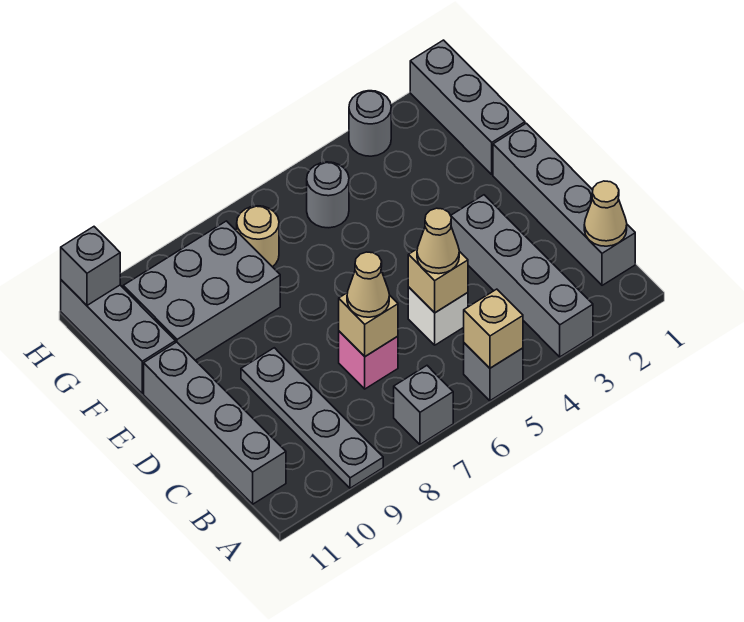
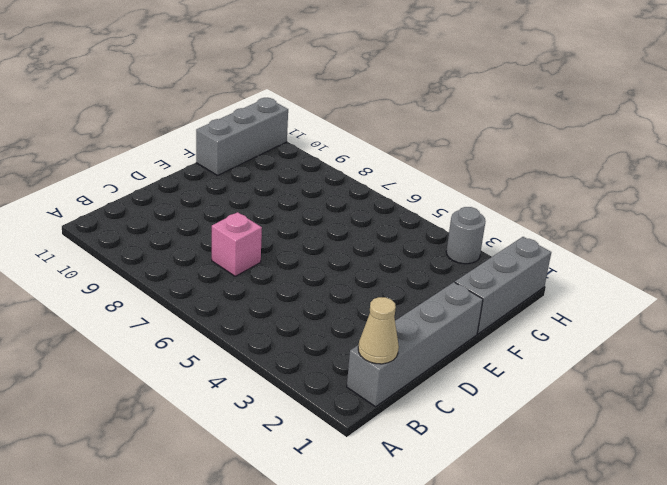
none -> grey brick A3:D3 level 1
none -> grey brick A5 level 1
none -> grey brick A7 level 1

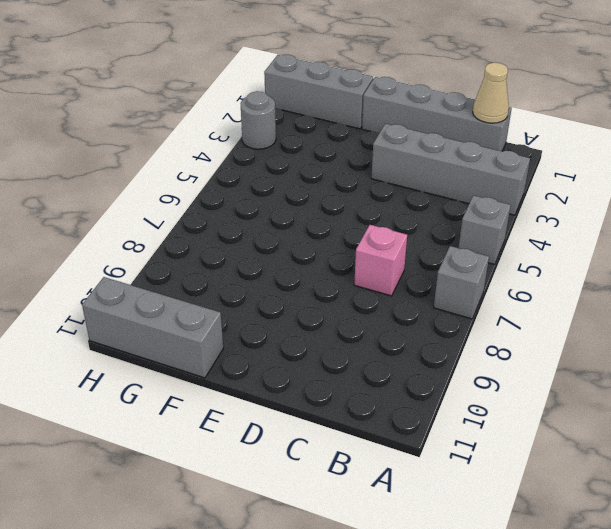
none -> grey plate A9:D9 level 1
none -> grey brick B11:E11 level 1
none -> white brick C5 level 1

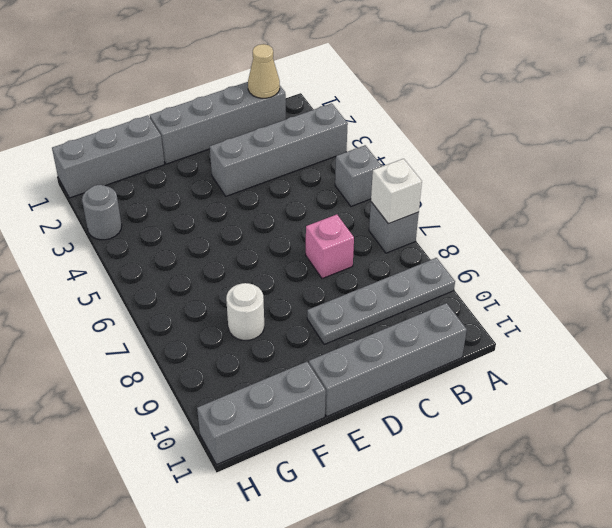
white brick A7 level 2 -> white brick C5 level 1
white round brick F8 level 1 -> grey brick F8:G10 level 1
none -> grey round brick G5 level 1
none -> tan round brick G7 level 1
none -> tan brick A5 level 2

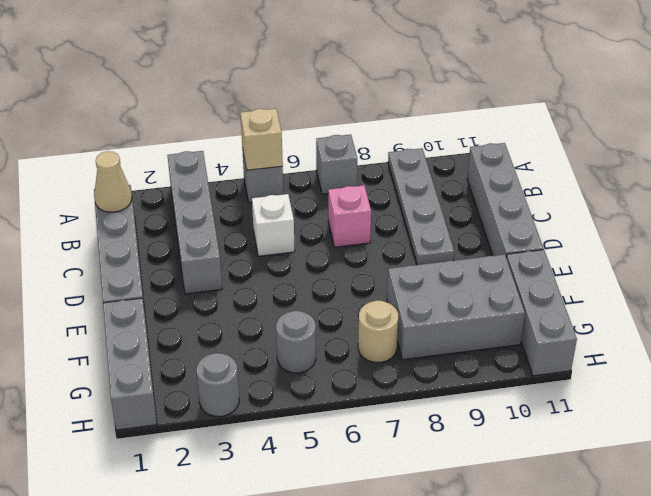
none -> tan brick C5 level 2
none -> tan brick C7 level 2
none -> grey brick H11 level 2

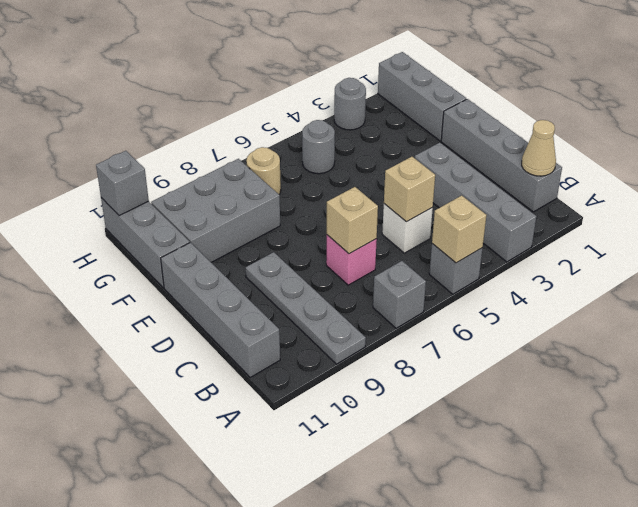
none -> tan cone C5 level 3
none -> tan cone C7 level 3

